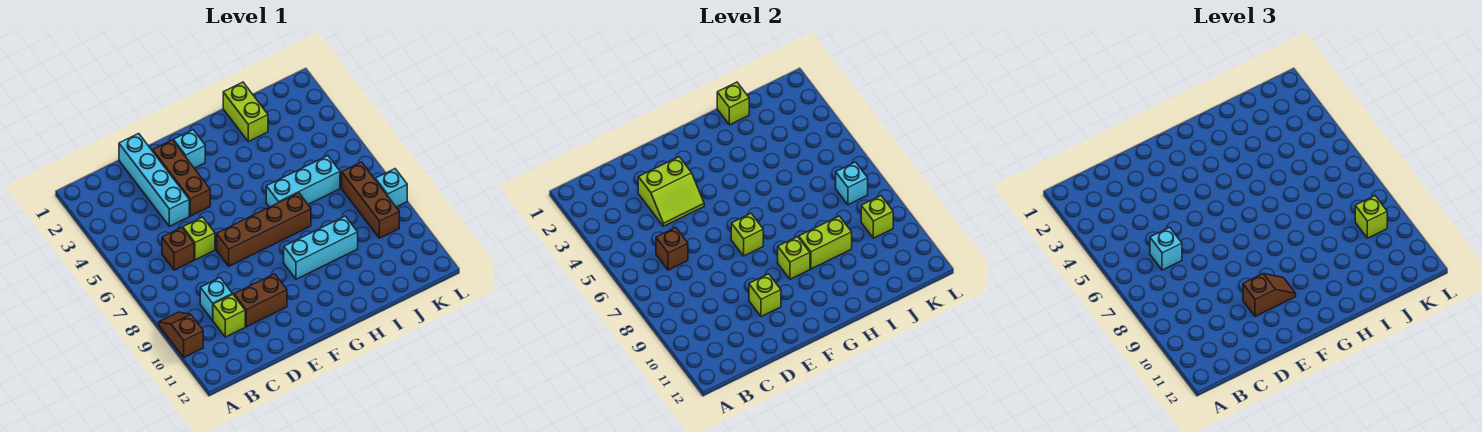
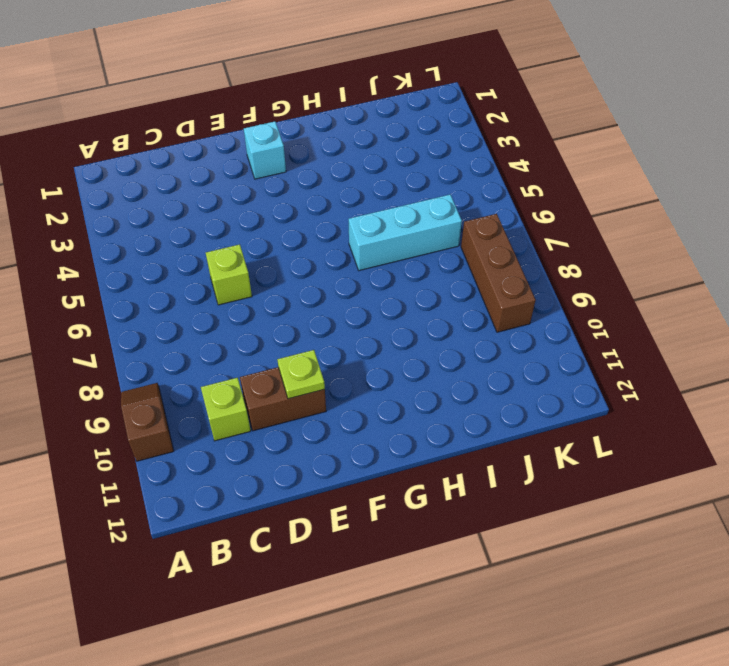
lime plate E10 level 2 -> lime brick E10 level 2
none -> brown brick C6 level 1
none -> cyan brick C9 level 1
none -> cyan brick D1:D4 level 1

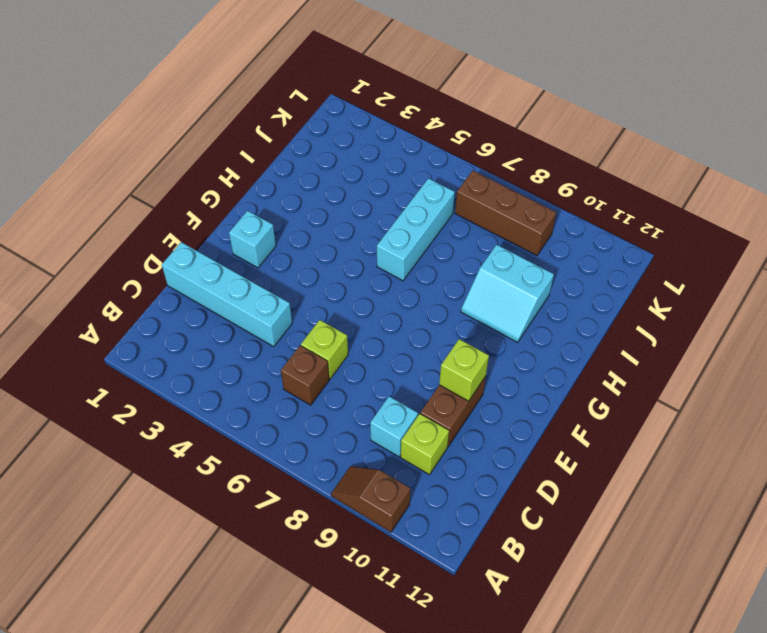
cyan slope H9:I10 level 1 top I -> cyan brick G9:I9 level 1
none -> brown brick E2:E4 level 1
none -> brown brick E7:H7 level 1
none -> lime brick I1:I2 level 1

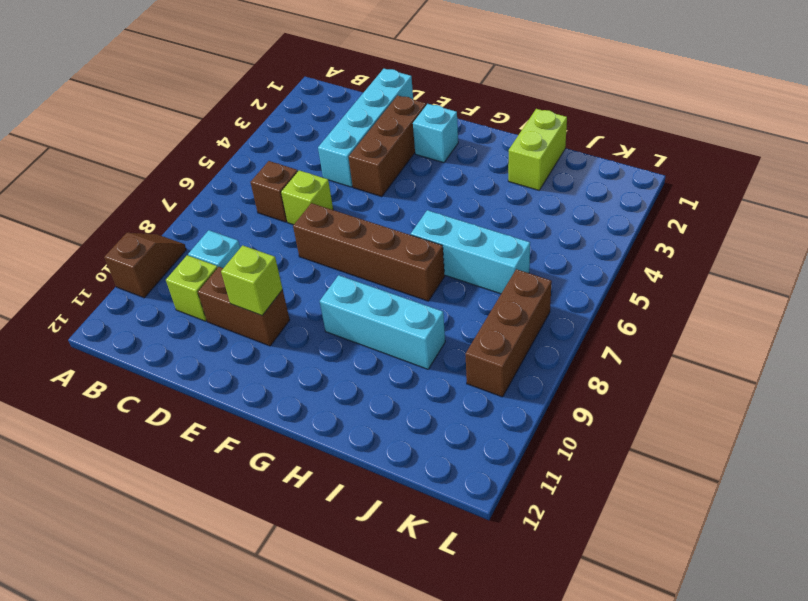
none -> cyan brick L8 level 1
none -> brown brick C6 level 2
none -> lime slope D3:E4 level 2 top 3

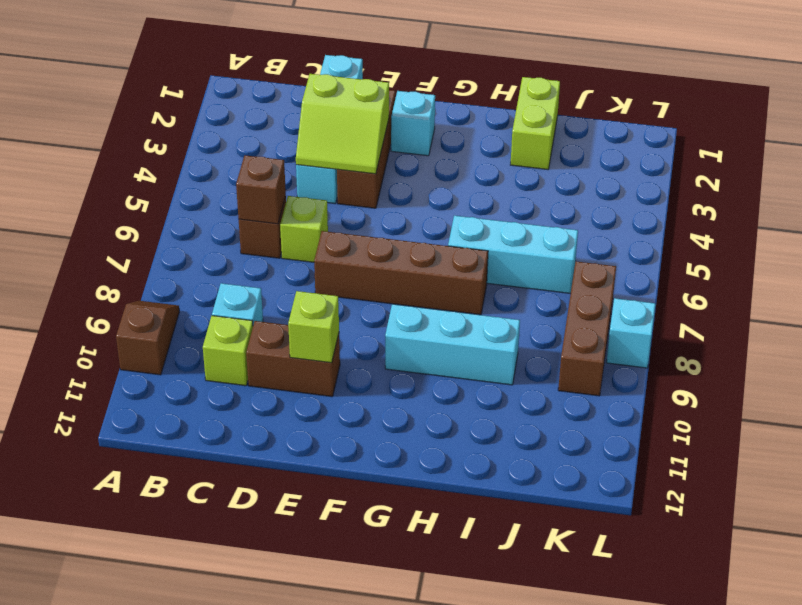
none -> lime brick F7 level 2
none -> lime brick G9 level 2
none -> lime brick H9:I9 level 2

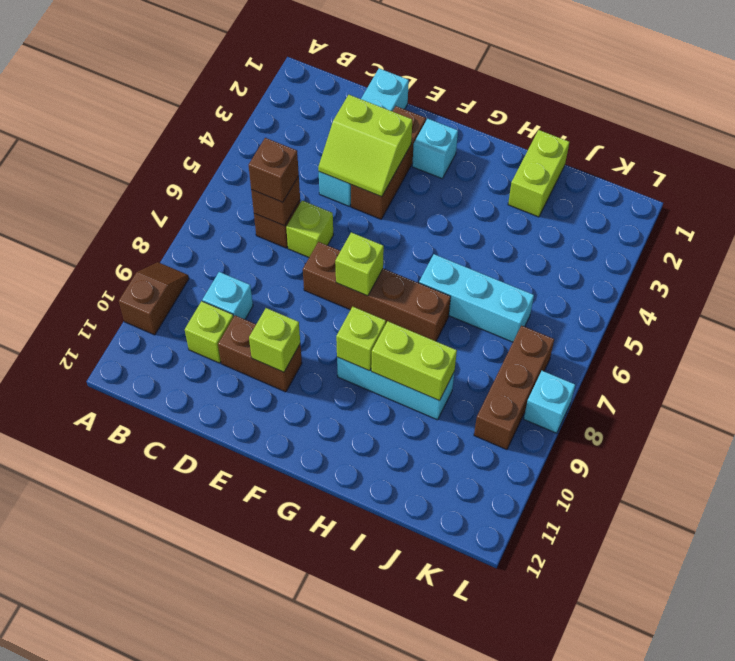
brown brick C6 level 3 -> cyan brick C6 level 3
none -> lime brick I1 level 2
none -> cyan brick K7 level 2
none -> lime brick K9 level 2

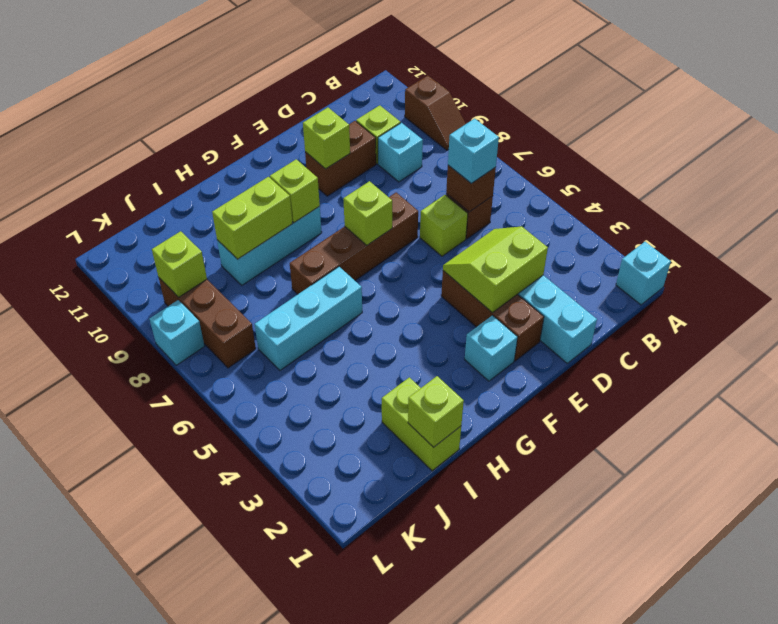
cyan brick A1 level 1 -> cyan brick K7 level 2
none -> brown slope E10:F10 level 3 top E
none -> lime brick K9 level 3

